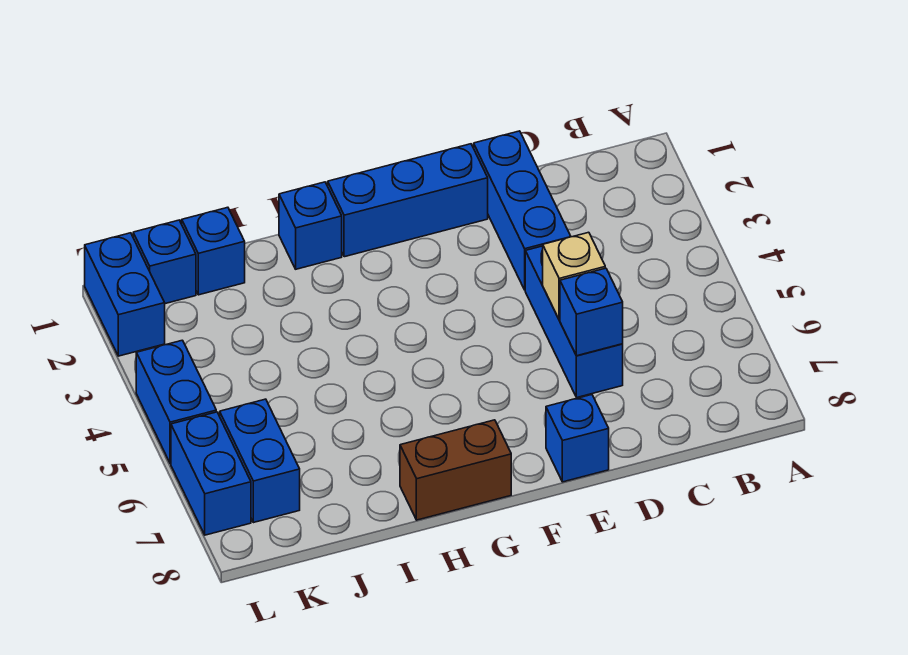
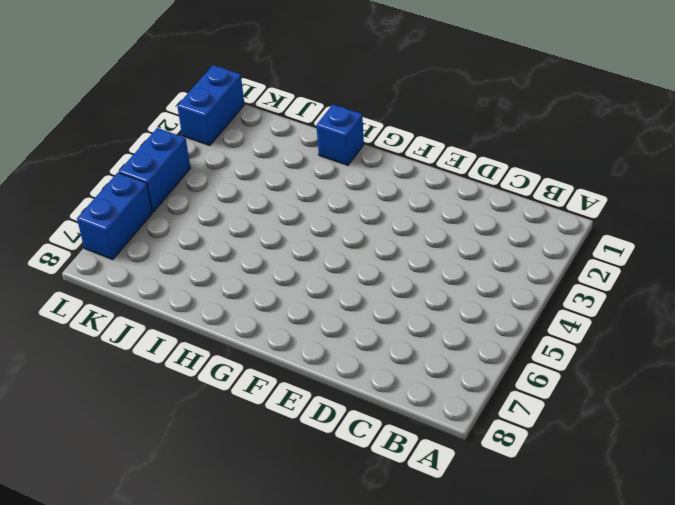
none -> blue brick D1:D3 level 1
none -> blue brick D4:D6 level 1
none -> blue brick E1:G1 level 1

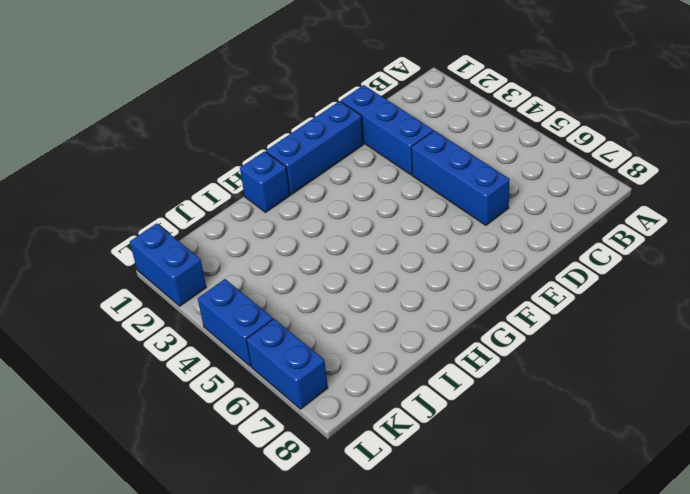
none -> blue brick E8 level 1
none -> brown brick G8:H8 level 1
none -> blue brick J1 level 1

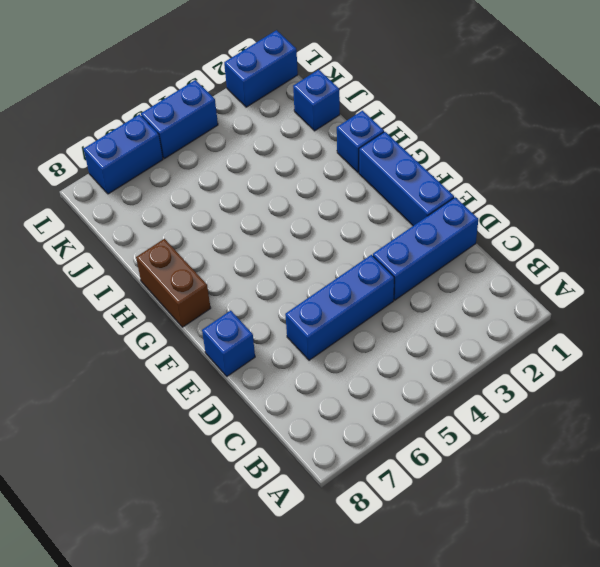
none -> blue brick K1 level 1
none -> blue brick K6:K7 level 1
none -> tan brick D5 level 2

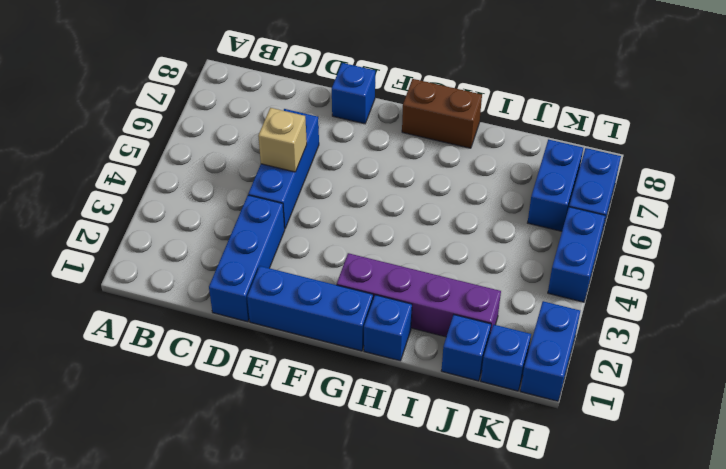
purple brick G2:J2 level 1 -> none
none -> blue brick D6 level 2

